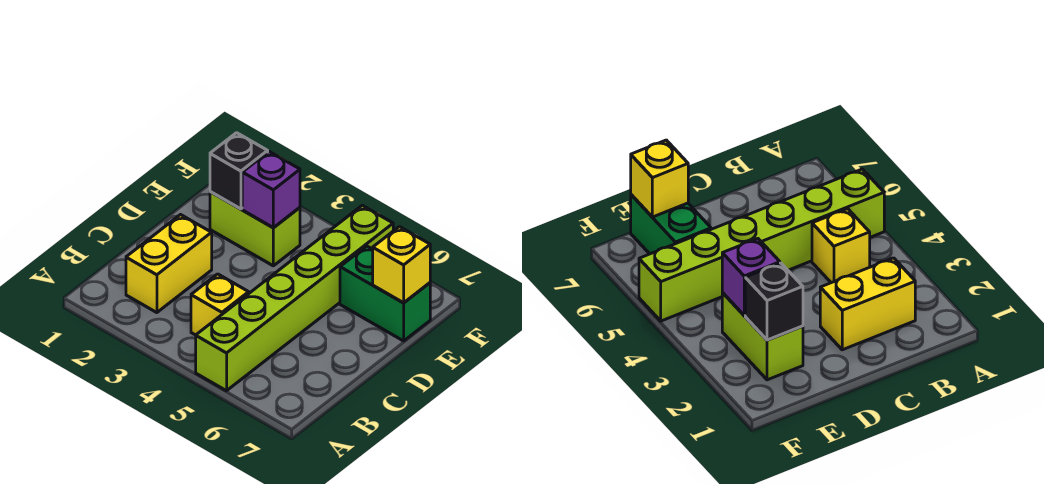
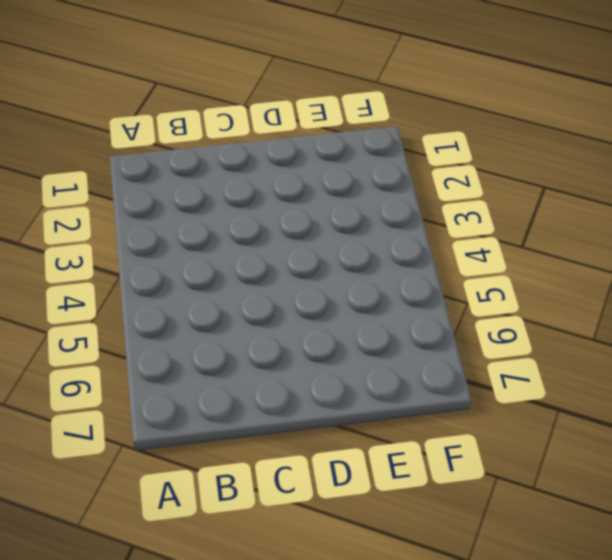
none -> lime brick A5:F5 level 1
none -> yellow brick B2:C2 level 1

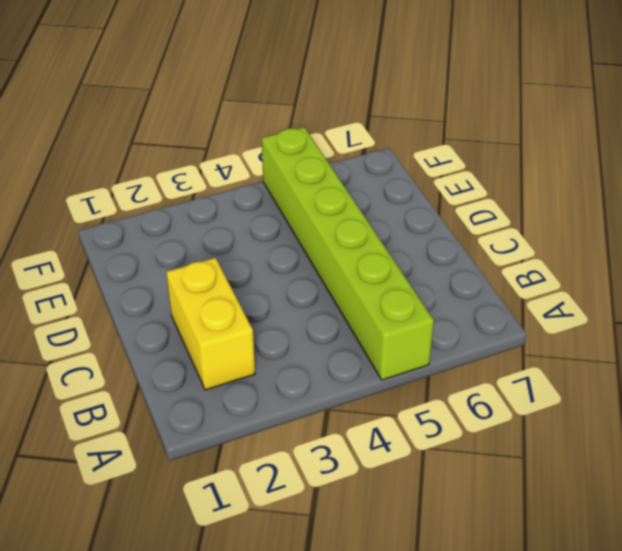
none -> yellow brick B4 level 1
none -> lime brick E2:E3 level 1

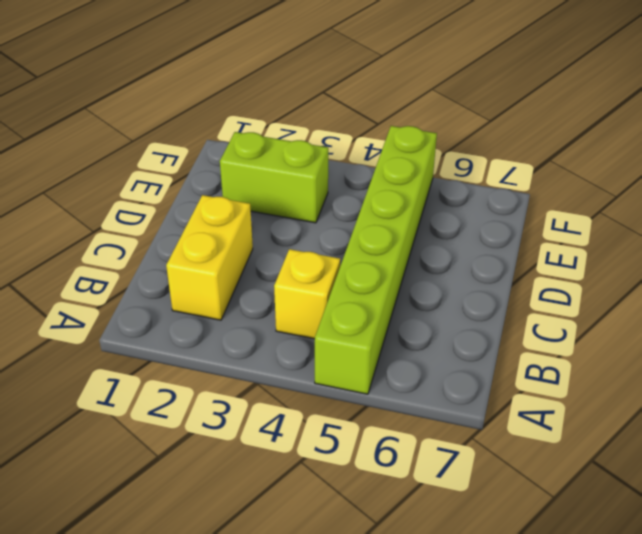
none -> green brick E6:E7 level 1
none -> black brick E2 level 2

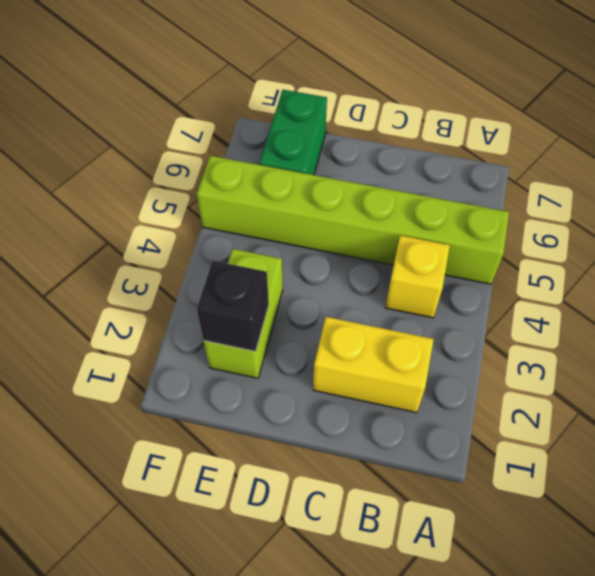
none -> purple brick E3 level 2
none -> yellow brick E7 level 2

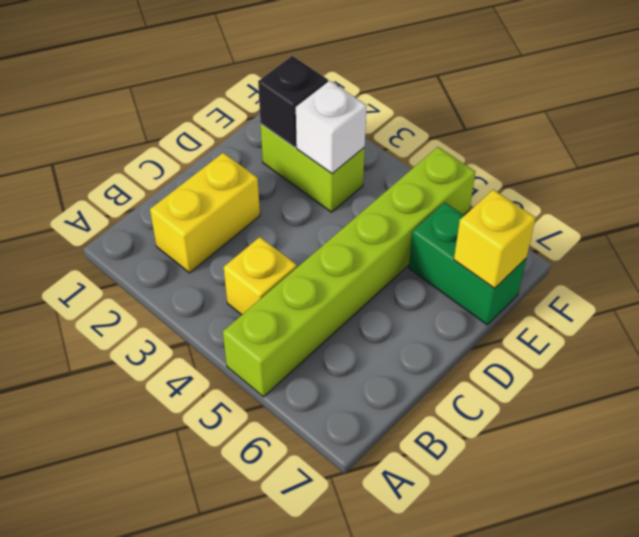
white brick E3 level 2 -> purple brick E3 level 2

